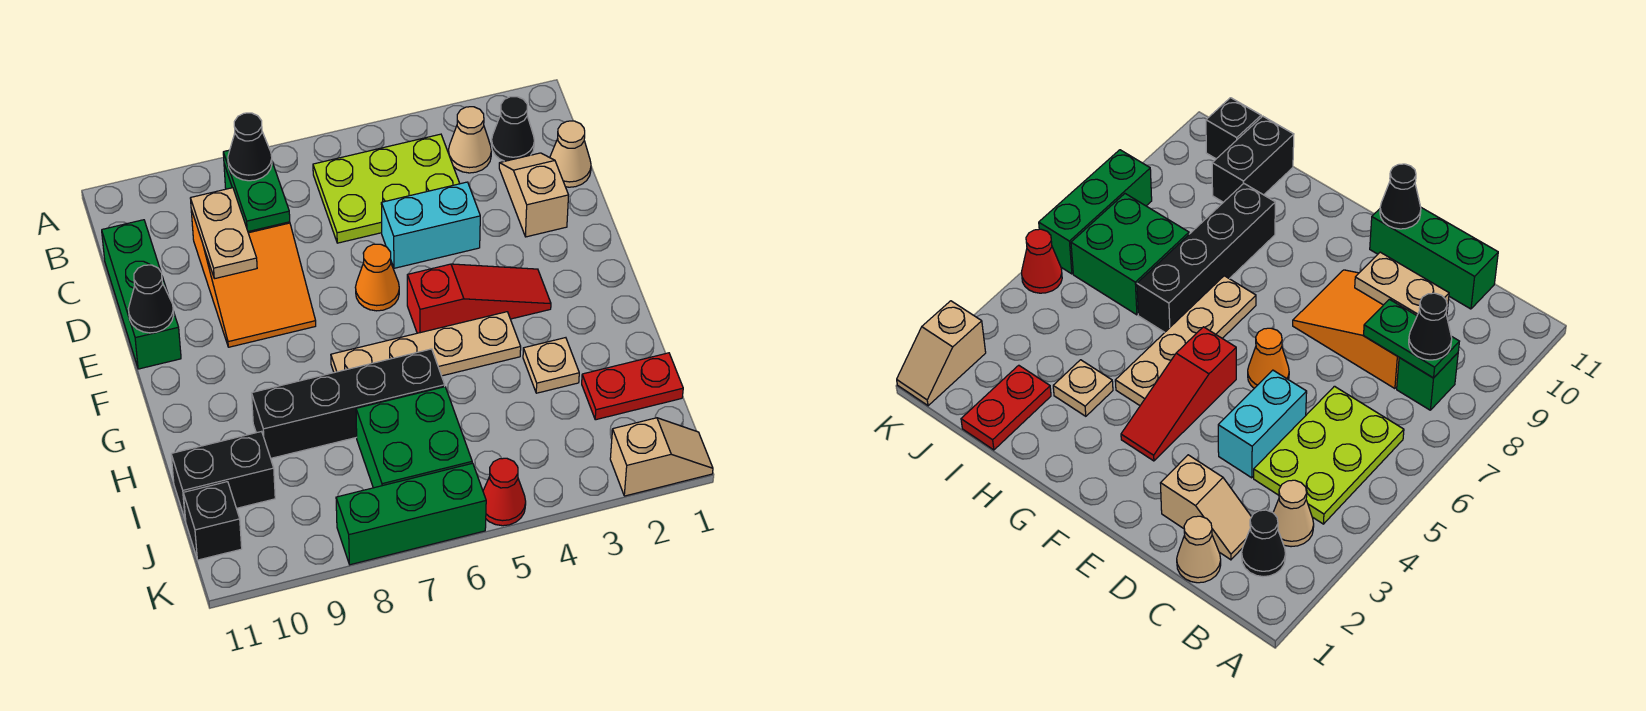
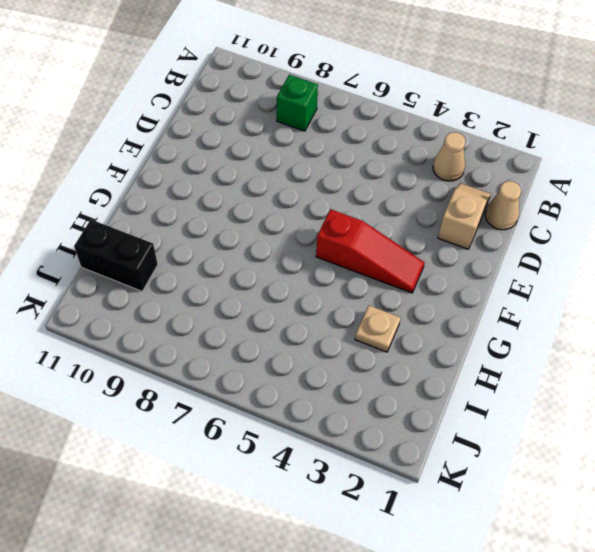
none -> black cone B2 level 1
none -> lime plate B4:C6 level 1
none -> orange slope C8:E9 level 1 top C

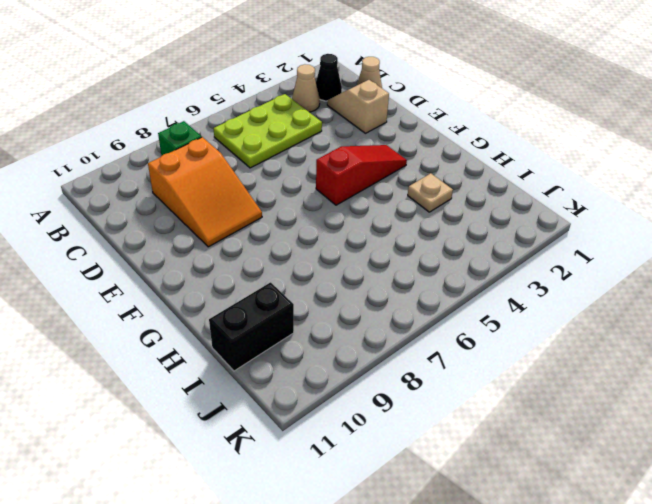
none -> green brick C11:E11 level 1
none -> cyan brick D4:D5 level 1
none -> orange cone E6 level 1

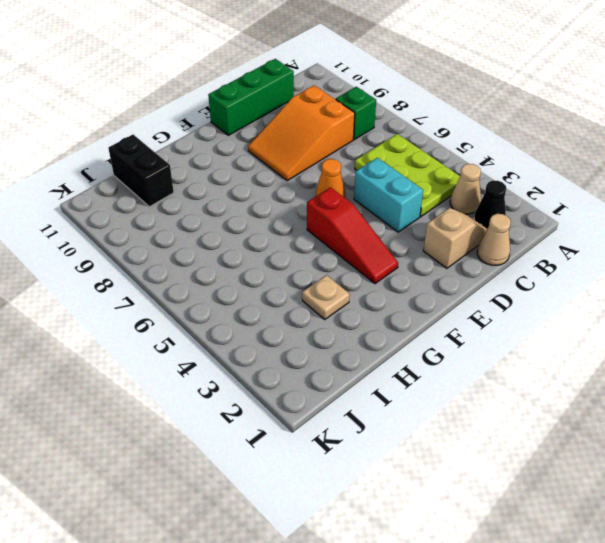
none -> tan plate G4:G7 level 1
none -> black brick H6:H9 level 1
none -> red plate I1:I2 level 1

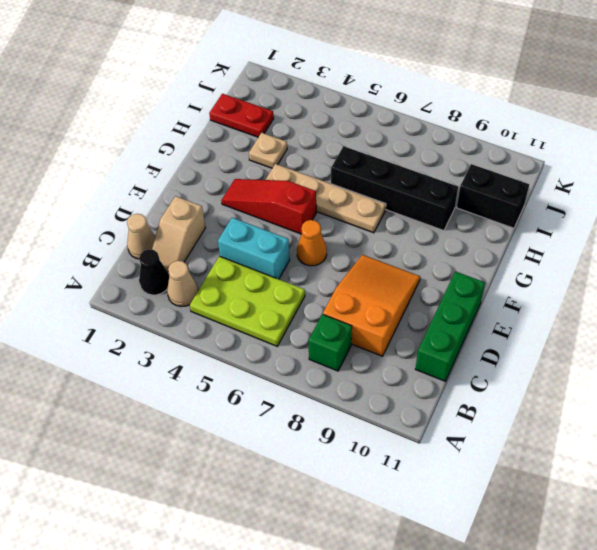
none -> green brick I6:J7 level 1
none -> black brick J11 level 1
none -> tan slope K1:K2 level 1 top 2

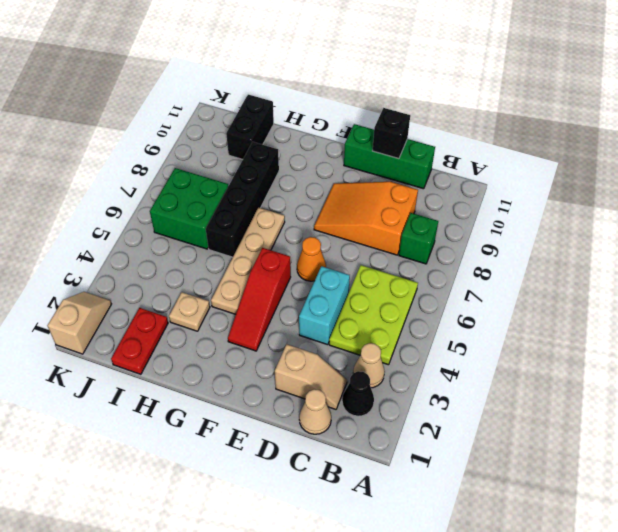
black brick D11 level 2 -> black brick J11 level 1
tan slope K1:K2 level 1 top 1 -> tan slope K1:K2 level 1 top 2
none -> red cone K5 level 1
none -> green brick K6:K8 level 1
none -> green plate B8:C8 level 2

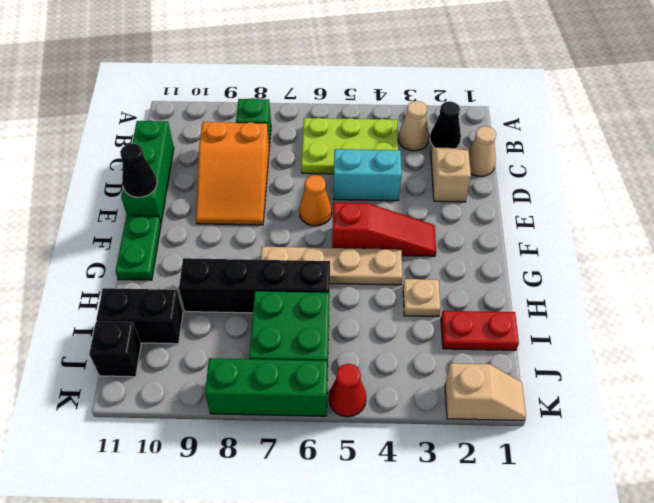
green plate F11:G11 level 1 -> green plate B8:C8 level 2
none -> tan plate C9:D9 level 2
none -> black cone B8 level 3

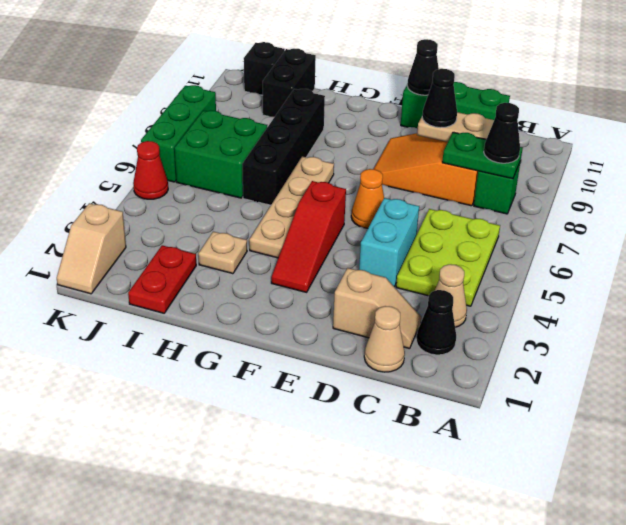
black cone D9 level 3 -> none

